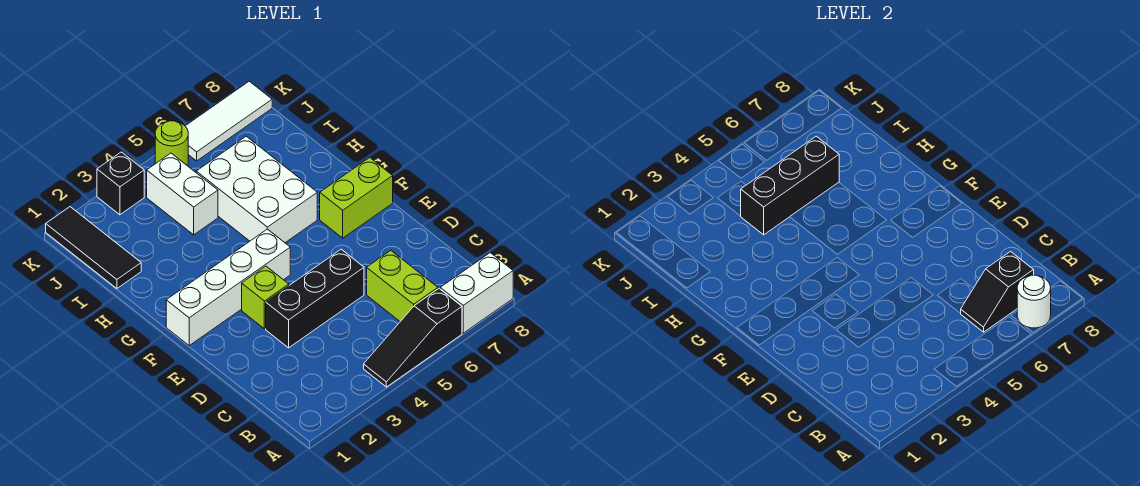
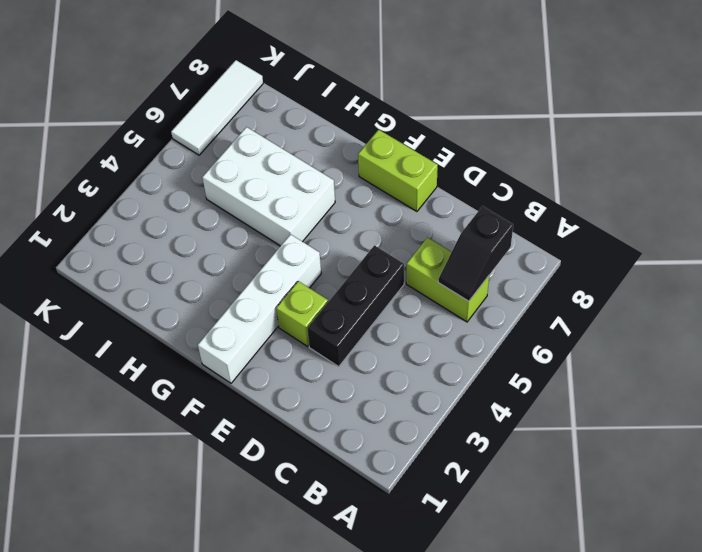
lime brick E8:F8 level 1 -> lime brick F7:F8 level 1
none -> black slope A4:A6 level 1 top 6
none -> white brick A7:A8 level 1
none -> black tile I1:K1 level 1

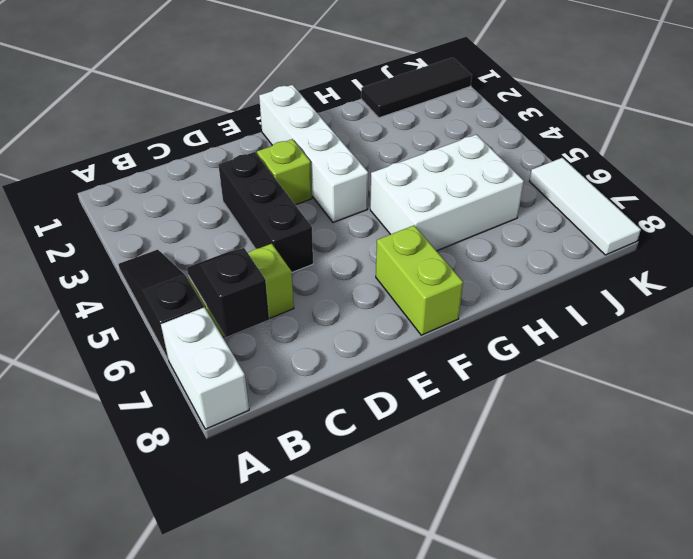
none -> white brick I4:J4 level 1
none -> black brick K3 level 1
none -> lime round brick K5 level 1

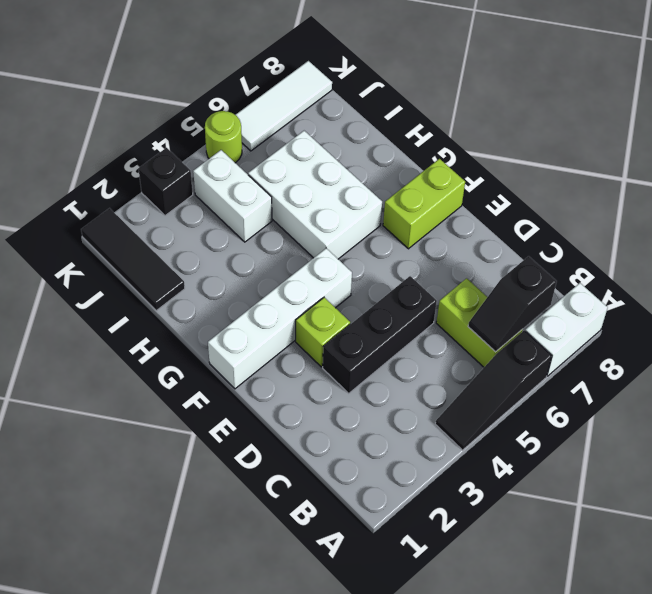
none -> white round brick A7 level 2
none -> black brick I4:I6 level 2

